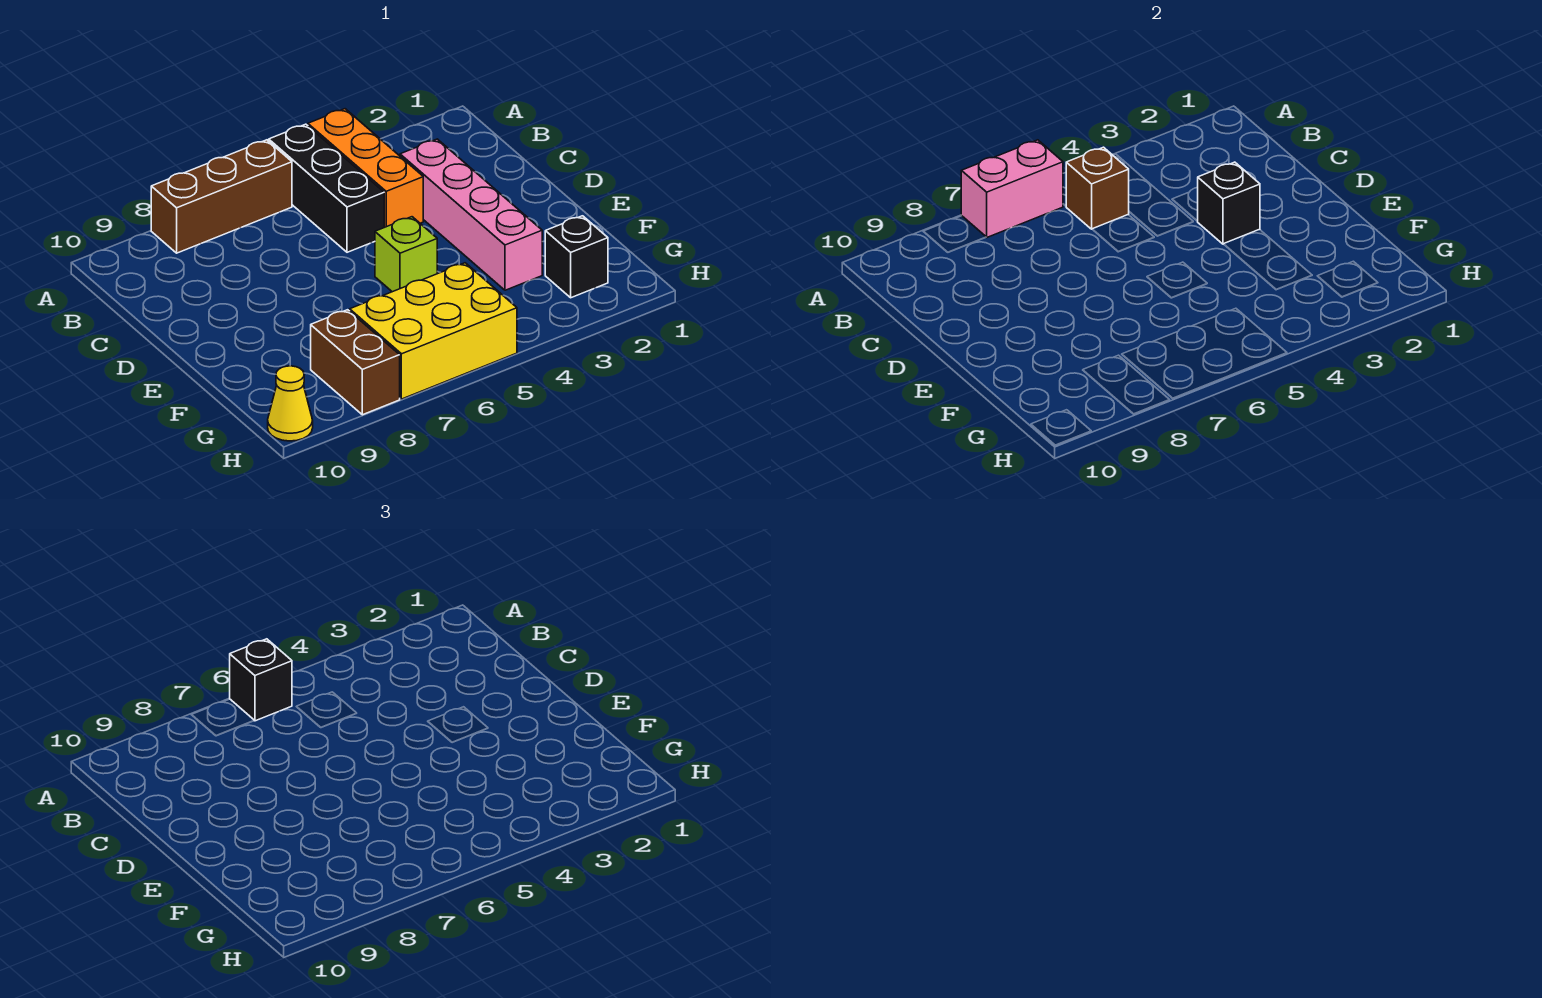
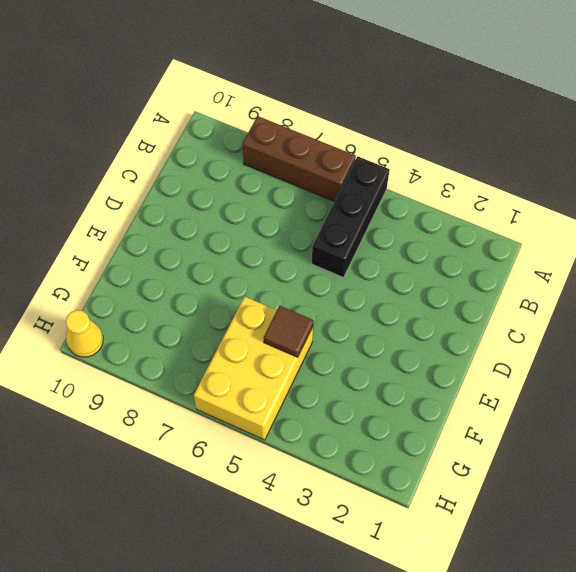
yellow brick F5:H6 level 1 -> yellow brick G5:H7 level 1
brown tile F5 level 2 -> none
none -> orange brick A4:C4 level 1
none -> pink brick C3:F3 level 1
none -> lime brick E5 level 1

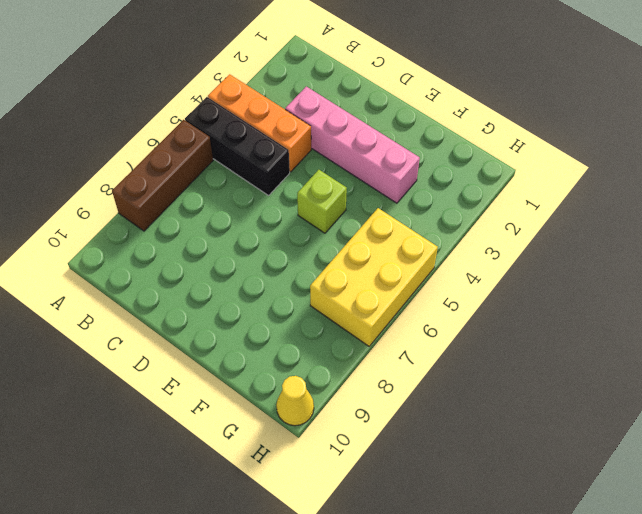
none -> black brick G2 level 1
none -> brown brick G8:H8 level 1
none -> pink brick A6:A7 level 2

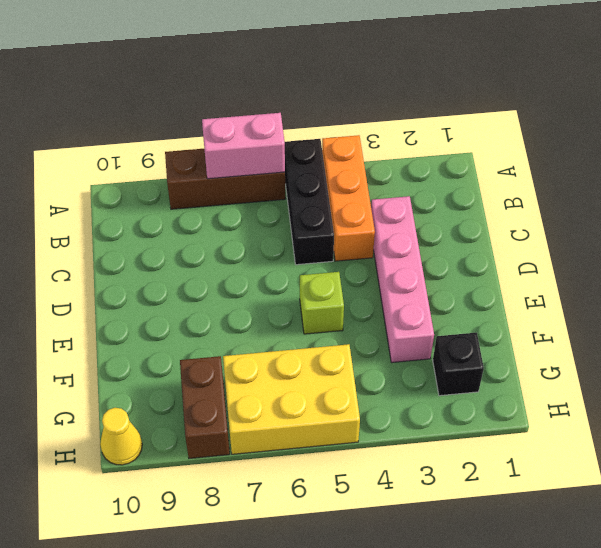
none -> brown brick B5 level 2
none -> black brick D3 level 2
none -> black brick A6 level 3

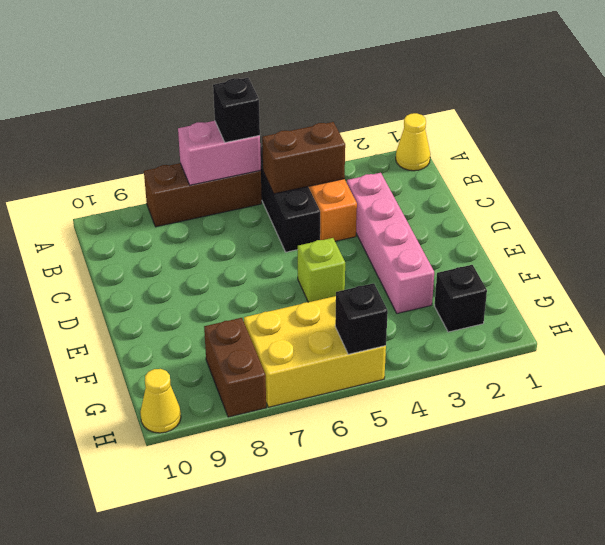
yellow cone A1 level 1 -> none
brown brick B4:B5 level 2 -> brown brick B5 level 2
black brick H5 level 2 -> black brick D3 level 2

